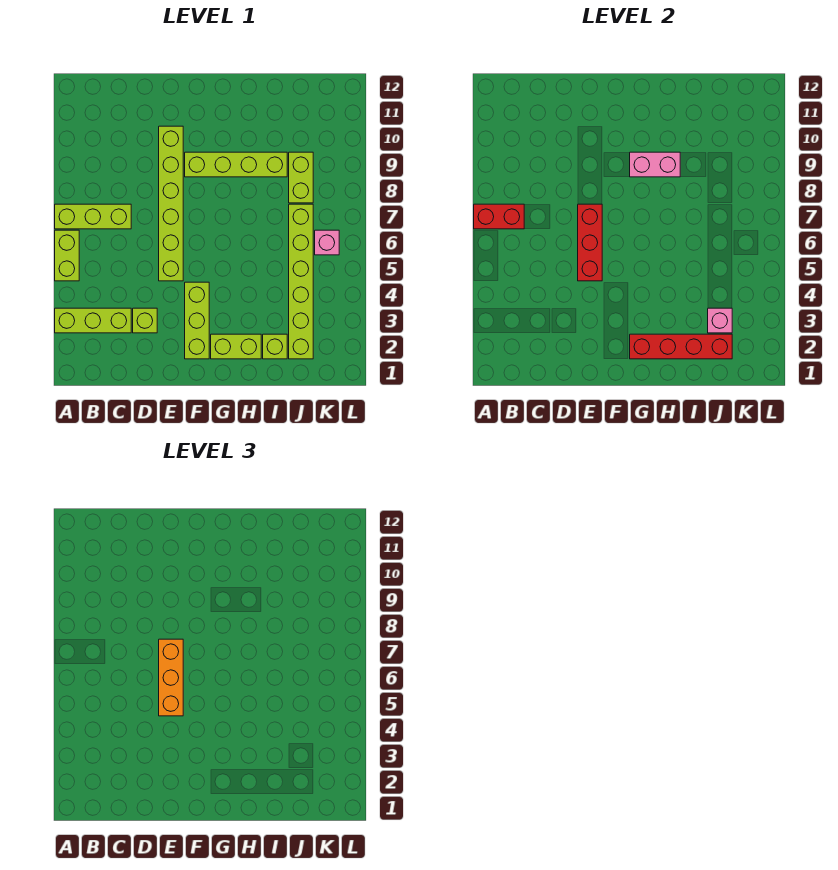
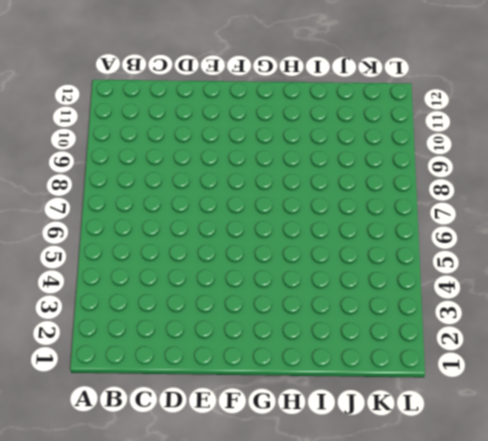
none -> lime brick A3:C3 level 1
none -> lime brick A5:A6 level 1
none -> lime brick A7:C7 level 1

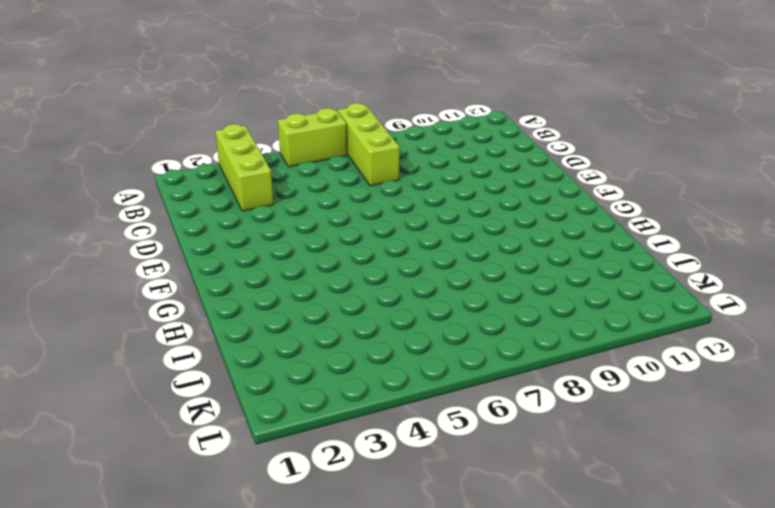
none -> lime brick D3 level 1
none -> lime brick E5:E10 level 1
none -> lime brick F2:F4 level 1

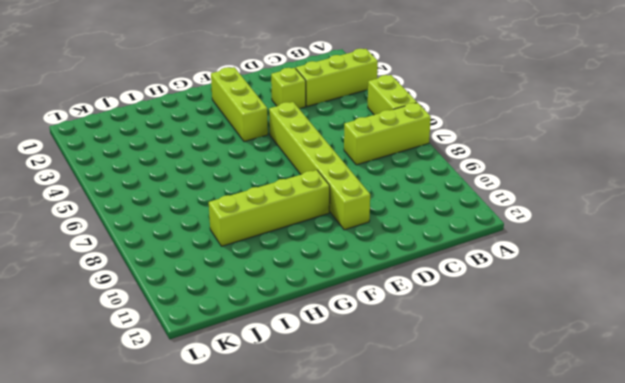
none -> lime brick G2:H2 level 1
none -> lime brick I2 level 1
none -> lime brick J2:J7 level 1

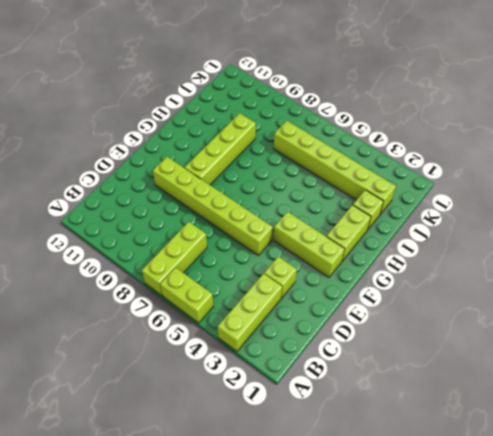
none -> lime brick J8:J9 level 1
none -> pink brick K6 level 1
none -> red brick A7:B7 level 2

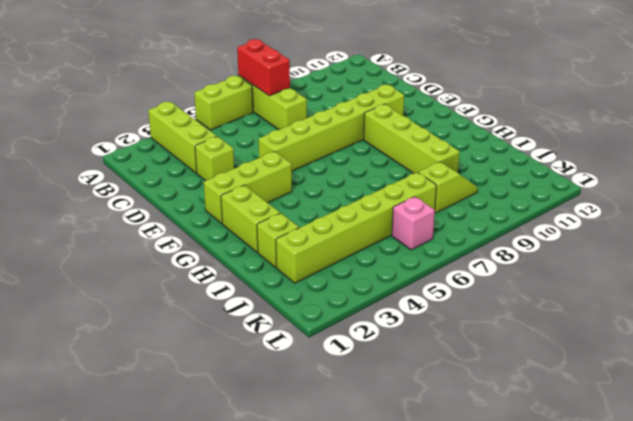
lime slope J8:J9 level 1 top 8 -> lime brick J8:J9 level 1
none -> red brick E5:E7 level 2
none -> red brick G2:J2 level 2
none -> pink brick G9:H9 level 2

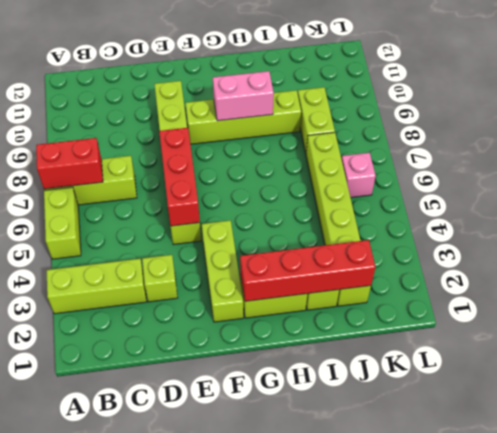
none -> pink brick J3 level 2
none -> orange brick E5:E7 level 3

